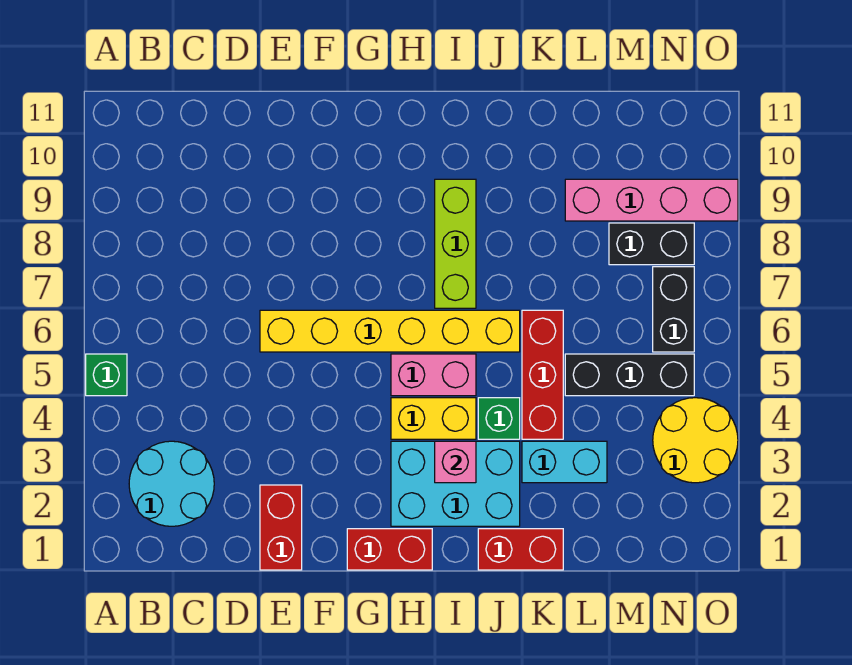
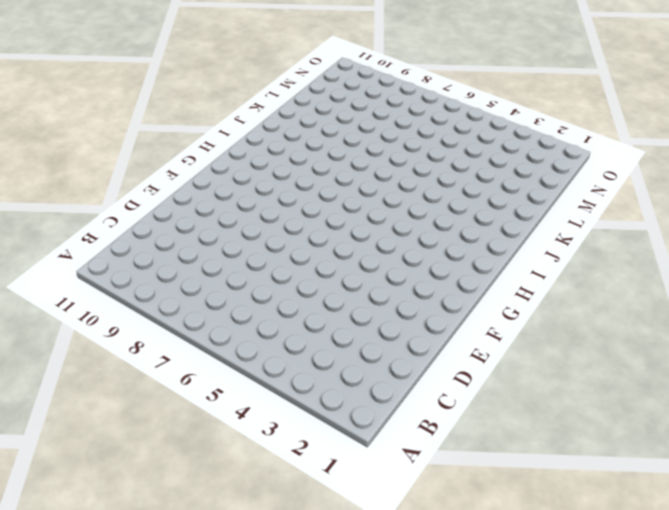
none -> green brick A5 level 1
none -> cyan round brick B2:C3 level 1
none -> red brick E1:E2 level 1

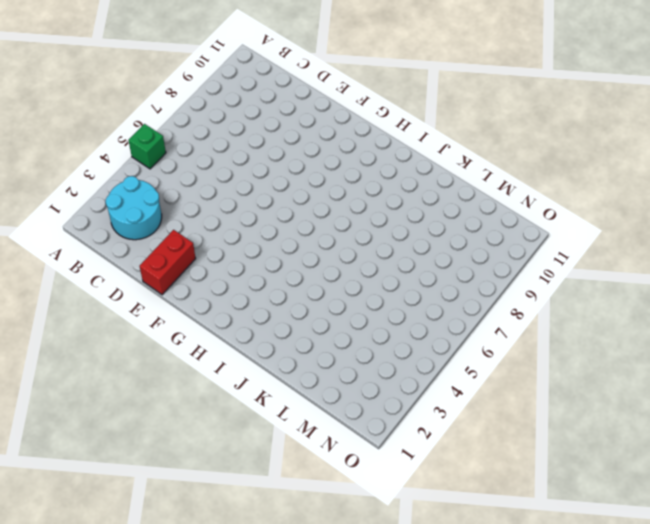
none -> yellow brick E6:J6 level 1
none -> red brick G1:H1 level 1
none -> cyan brick H2:J3 level 1

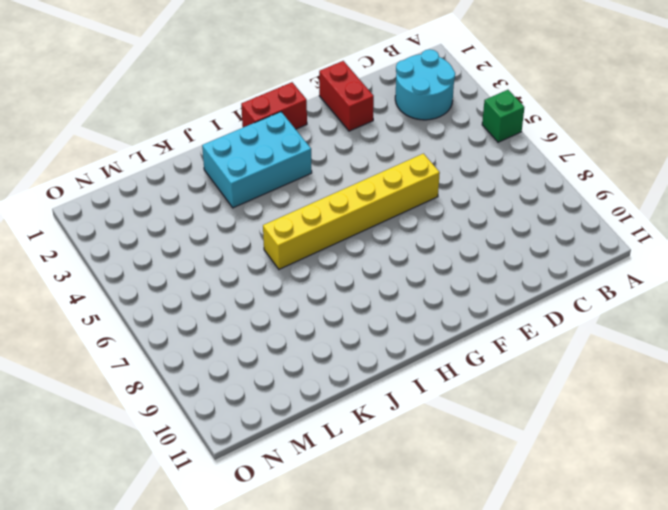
none -> yellow brick H4:I4 level 1
none -> pink brick H5:I5 level 1
none -> lime brick I7:I9 level 1

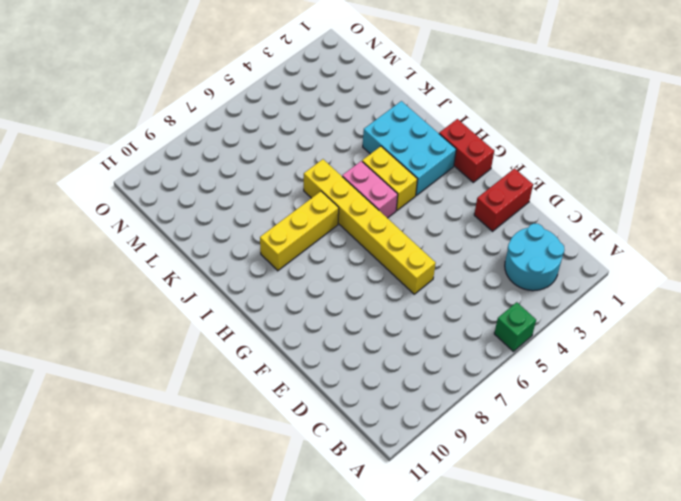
yellow brick I7:I9 level 1 -> lime brick I7:I9 level 1
none -> red brick J1:K1 level 1
none -> green brick J4 level 1
none -> cyan brick K3:L3 level 1

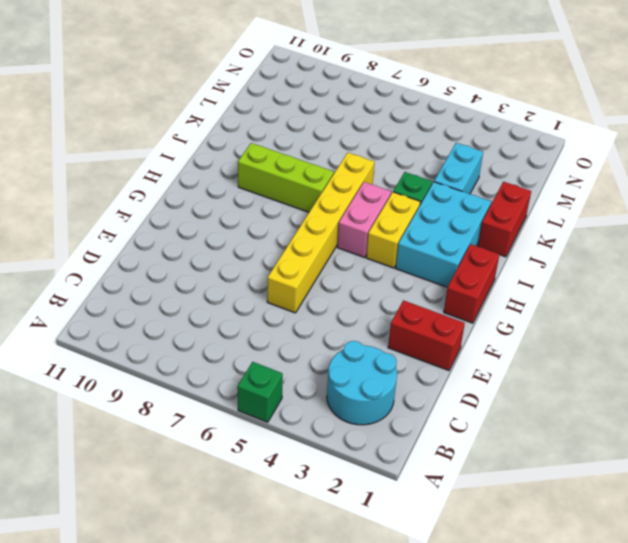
none -> red brick K4:K6 level 1
none -> black brick L5:N5 level 1
none -> pink brick L9:O9 level 1

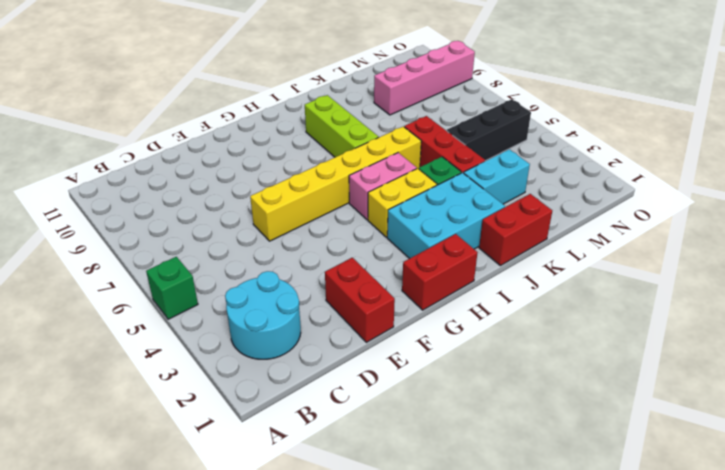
none -> black brick M8:N8 level 1
none -> yellow round brick N3:O4 level 1
none -> black brick N6:N7 level 1

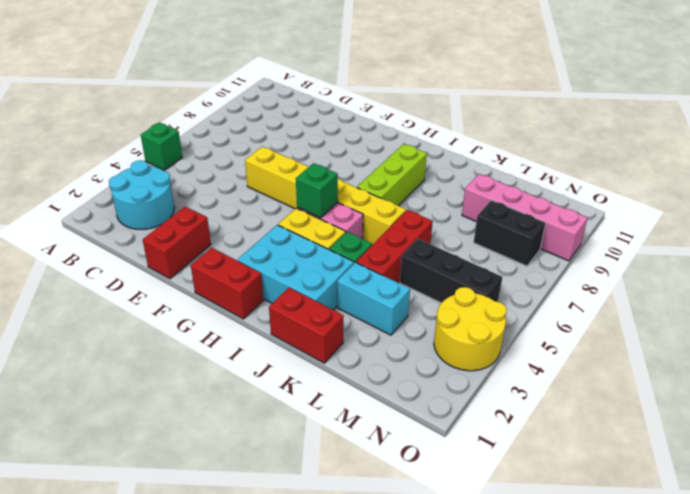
green brick H5 level 2 -> none
none -> black brick N6:N7 level 1
none -> pink brick I3 level 2

